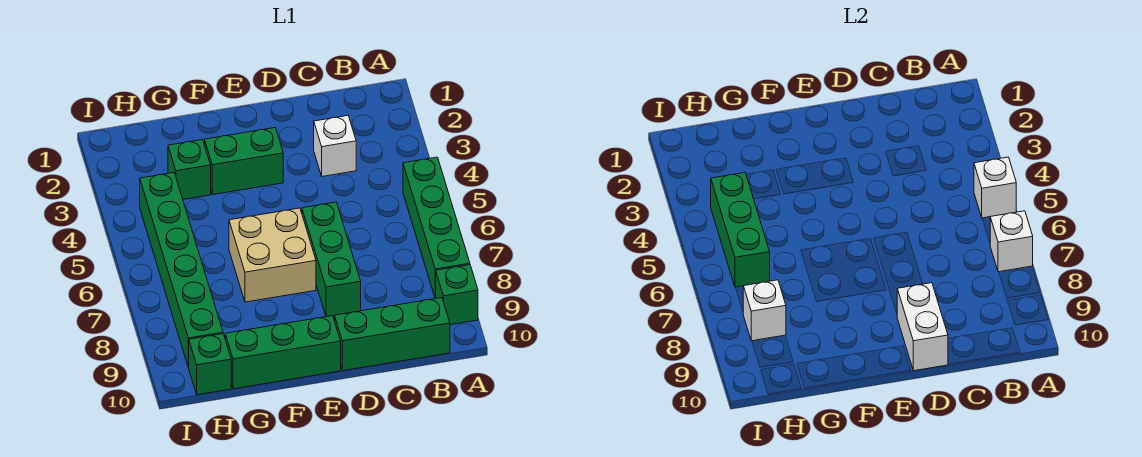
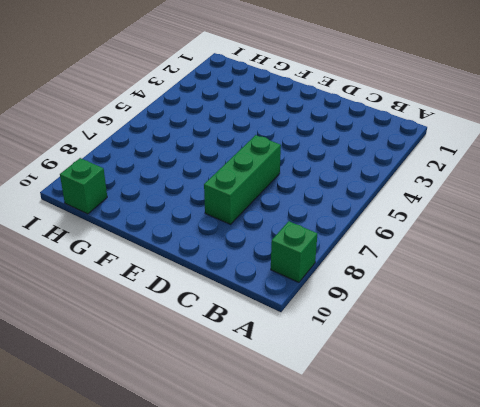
none -> green brick A5:A8 level 1
none -> green brick B10:D10 level 1
none -> white brick C3 level 1

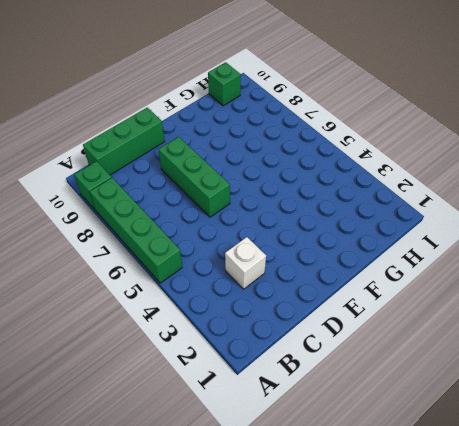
none -> green brick E3:F3 level 1
none -> tan brick E6:F7 level 1
none -> green brick E10:G10 level 1

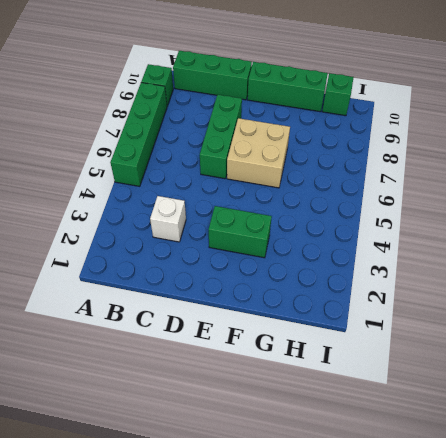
none -> green brick G3 level 1
none -> green brick H4:H9 level 1
none -> white brick A5 level 2

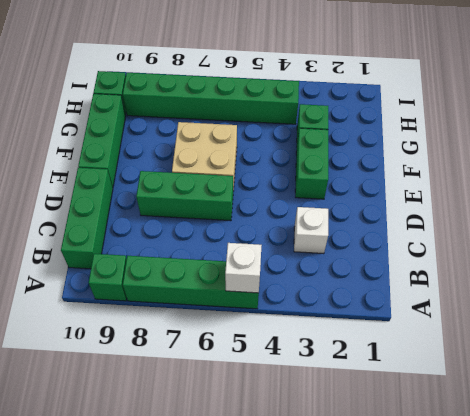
none -> white brick A7 level 2
none -> white brick D9:D10 level 2
none -> green brick H4:H6 level 2

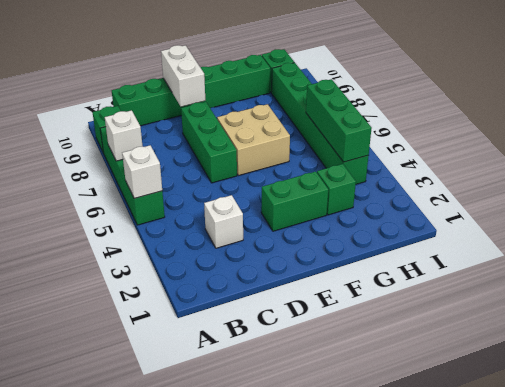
none -> white brick H8 level 2

